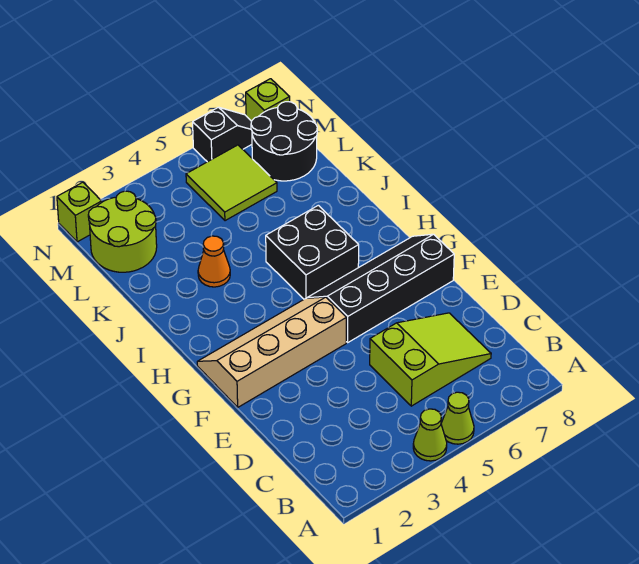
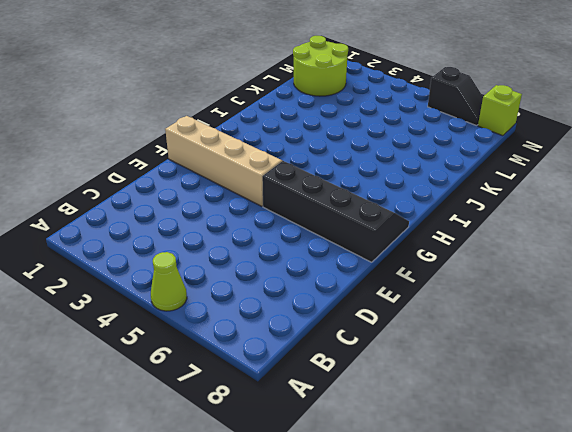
none -> lime cone A4 level 1
none -> lime slope C5:D7 level 1 top 5
none -> black brick H5:I6 level 1

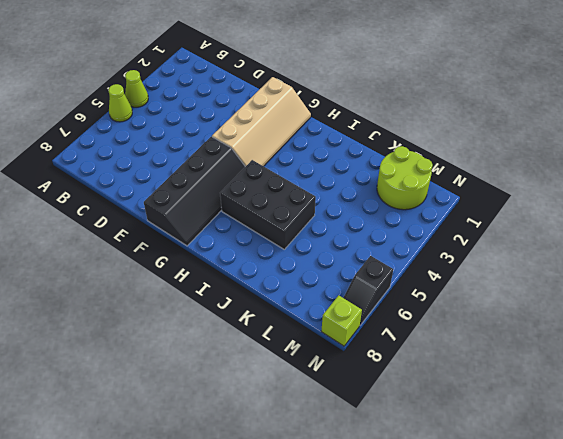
black brick H5:J6 level 1 -> black brick H5:I6 level 1
none -> lime slope C5:D7 level 1 top 5
none -> orange cone J3 level 1
none -> lime tile L5:M6 level 1

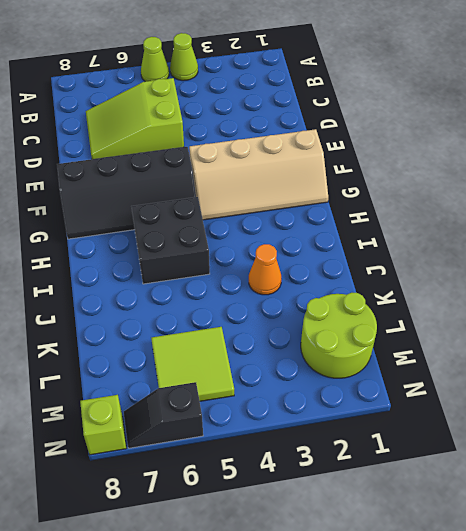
none -> black round brick L7:M8 level 1
none -> lime brick N1 level 1

